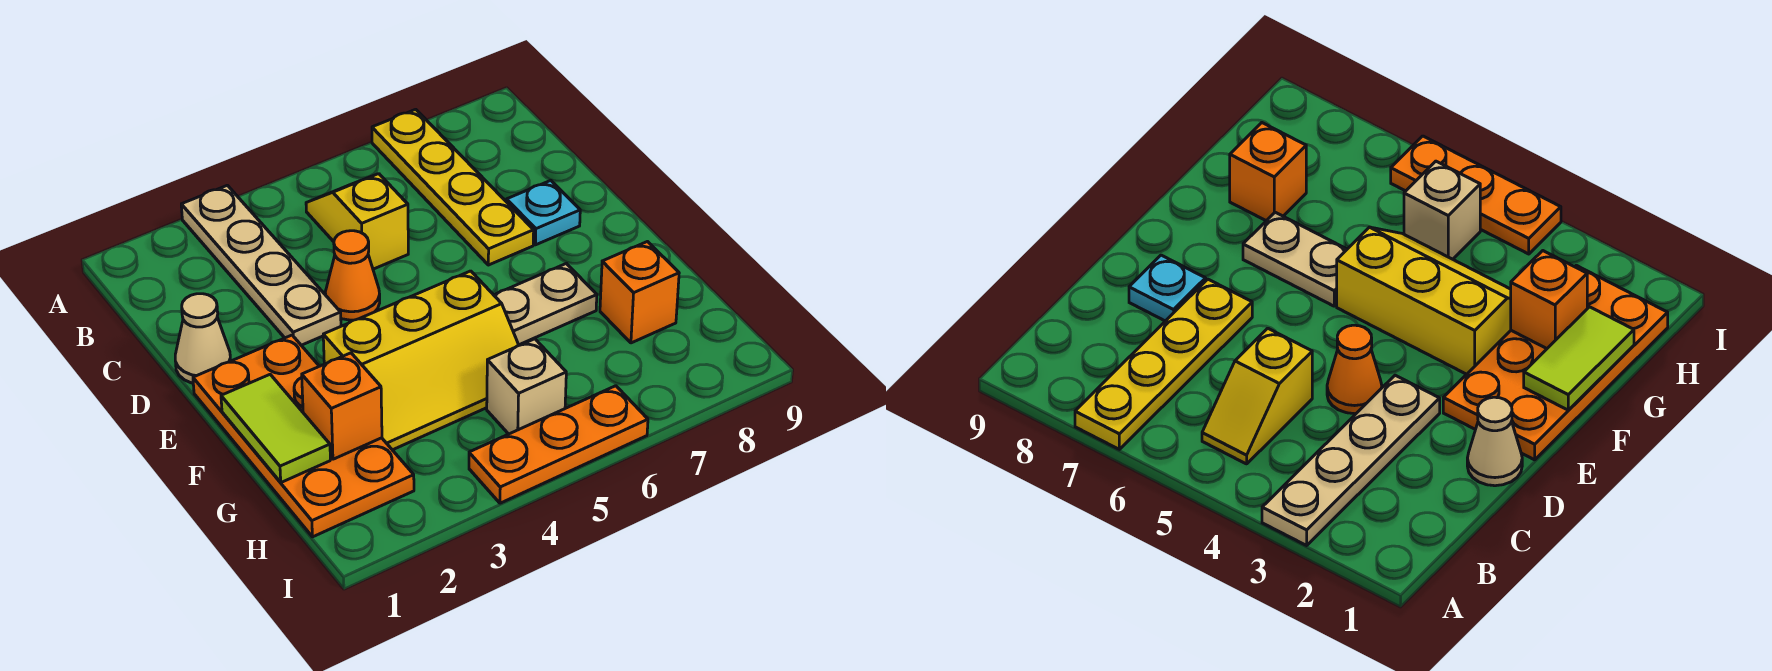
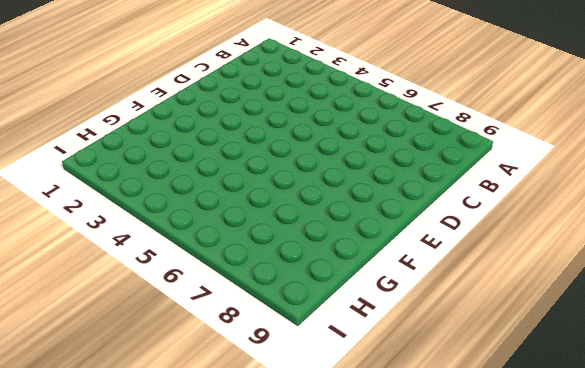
none -> tan plate A3:D3 level 1
none -> yellow plate A7:D7 level 1
none -> yellow slope B5:C5 level 1 top C

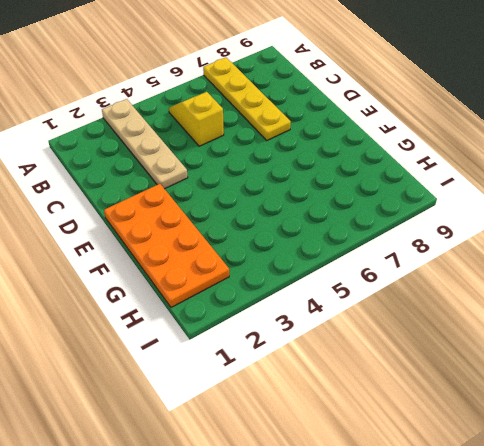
none -> tan cone D1 level 1
none -> orange cone D4 level 1
none -> cyan plate D8 level 1

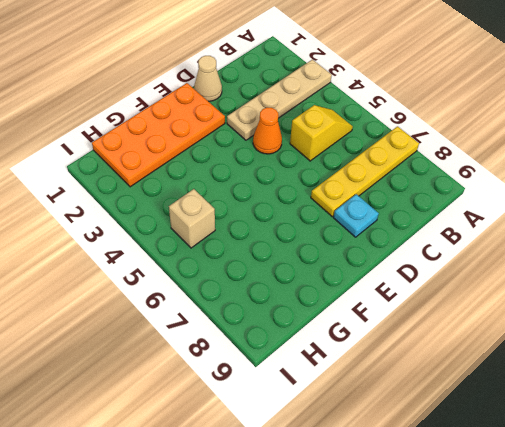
none -> yellow slope F3:G5 level 1 top F
none -> tan plate F6:F7 level 1
none -> orange brick G8 level 1

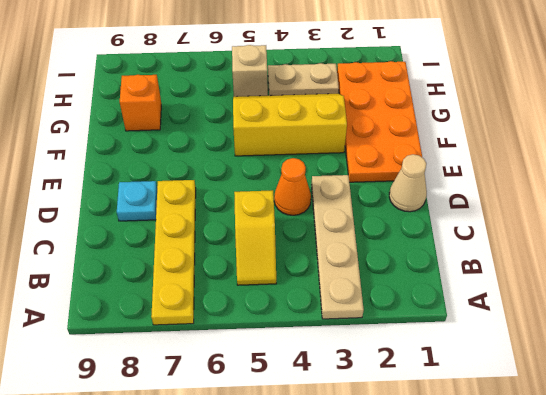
tan plate H3:H4 level 1 -> tan plate F6:F7 level 1
none -> orange plate I4:I6 level 1
none -> lime tile F1:G1 level 2
none -> orange brick G2 level 2

